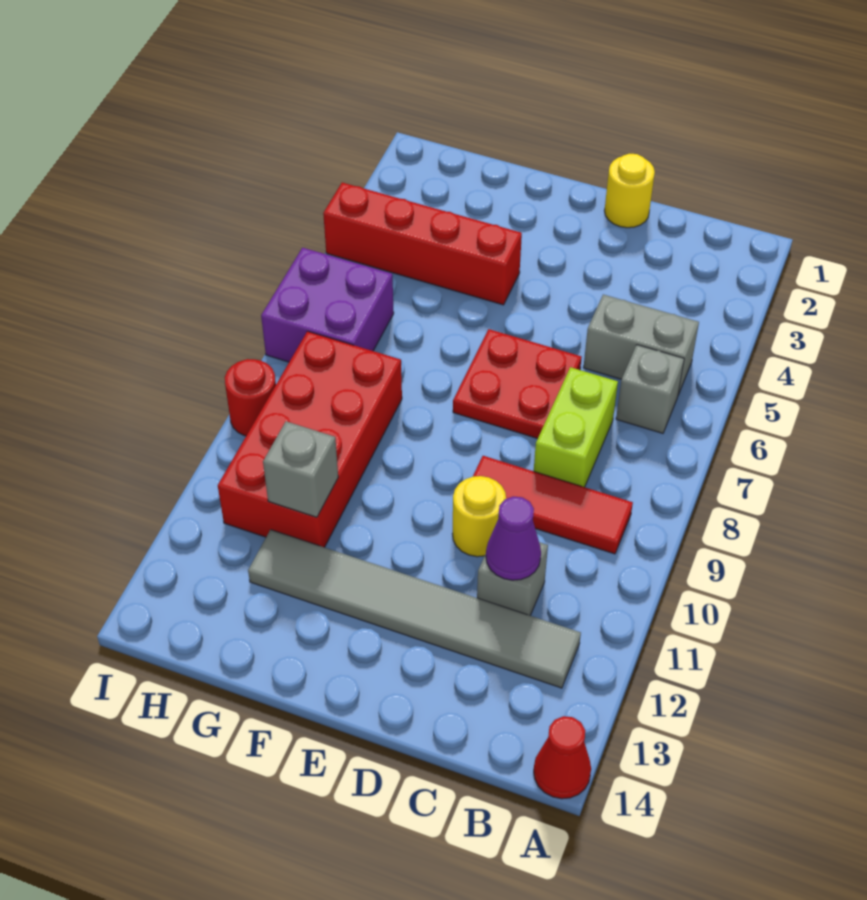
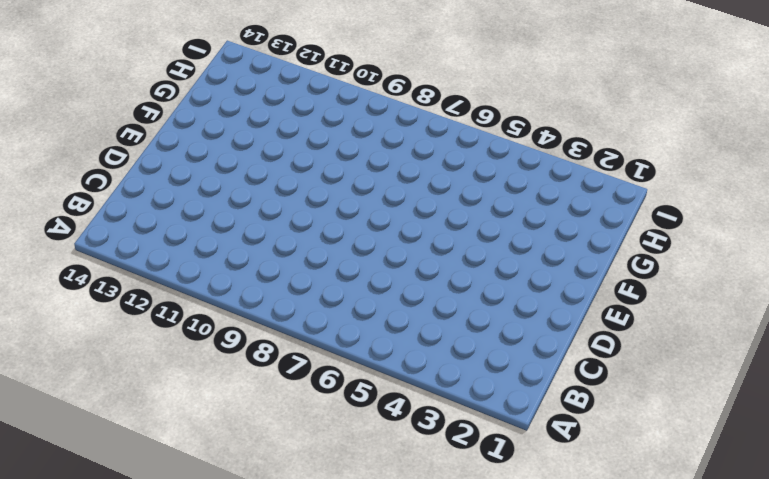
none -> red cone A14 level 1
none -> grey brick B5:C5 level 1
none -> grey brick B6 level 1

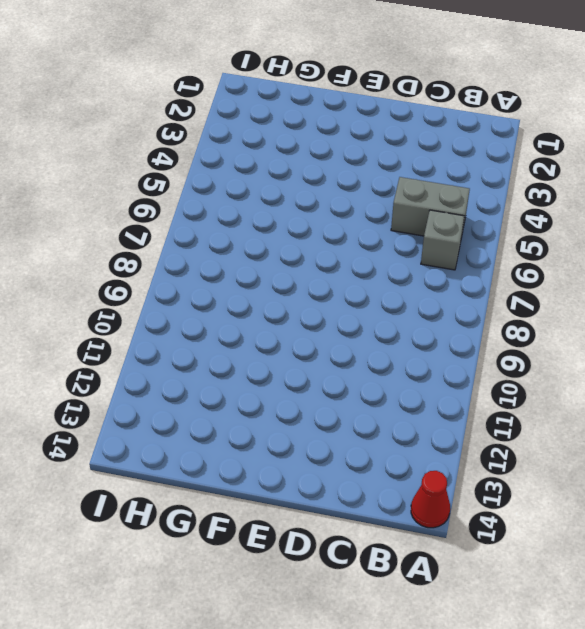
none -> red tile B9:D9 level 1
none -> grey tile B12:G12 level 1
none -> lime brick C7:C8 level 1

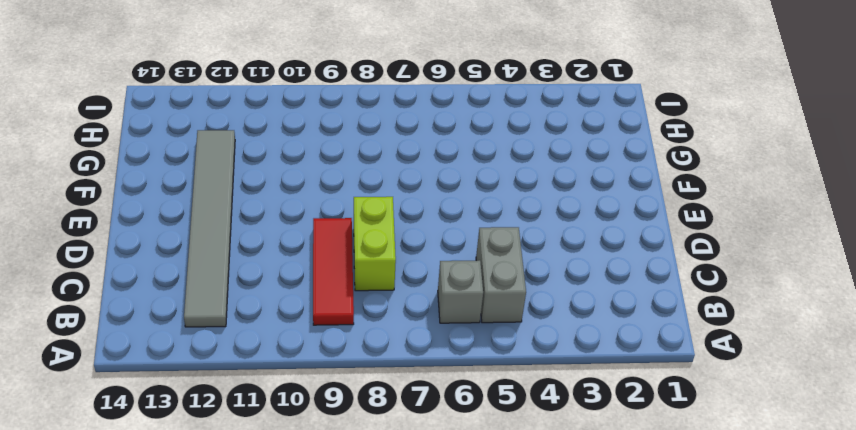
lime brick C8:D8 level 1 -> lime brick C7:C8 level 1
none -> red cone A14 level 1
none -> grey brick C11 level 1
none -> yellow round brick D1 level 1

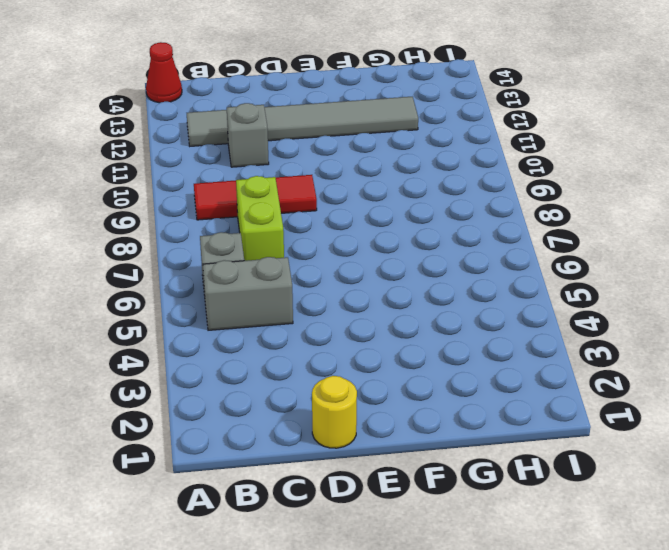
none -> red plate D6:E7 level 1
none -> yellow round brick D10 level 1
none -> red brick F4:I4 level 1

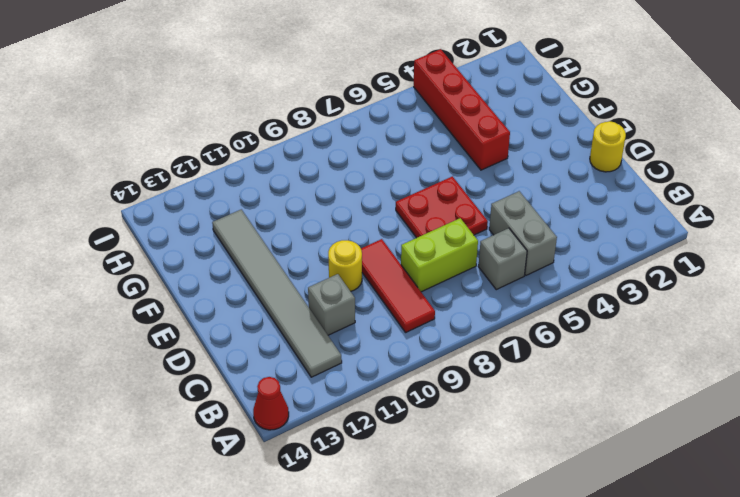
none -> red brick G8:H11 level 1
none -> purple brick H6:I7 level 1
none -> red round brick I9 level 1

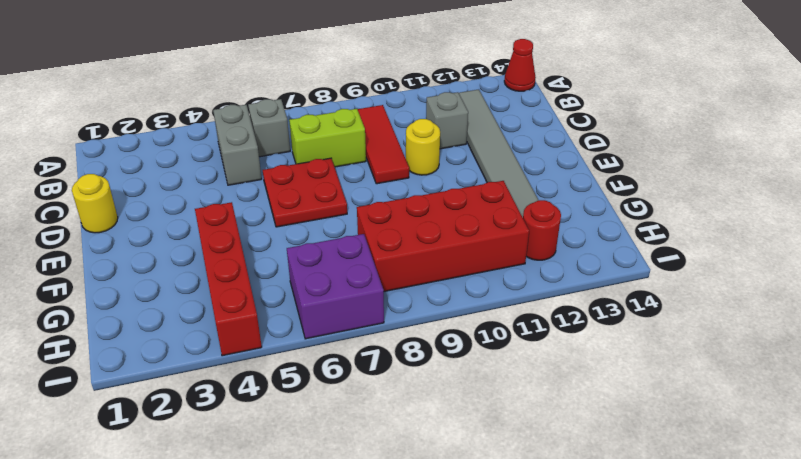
red round brick H12 level 1 -> red round brick I9 level 1
none -> purple cone C11 level 2
none -> grey brick G11 level 2

